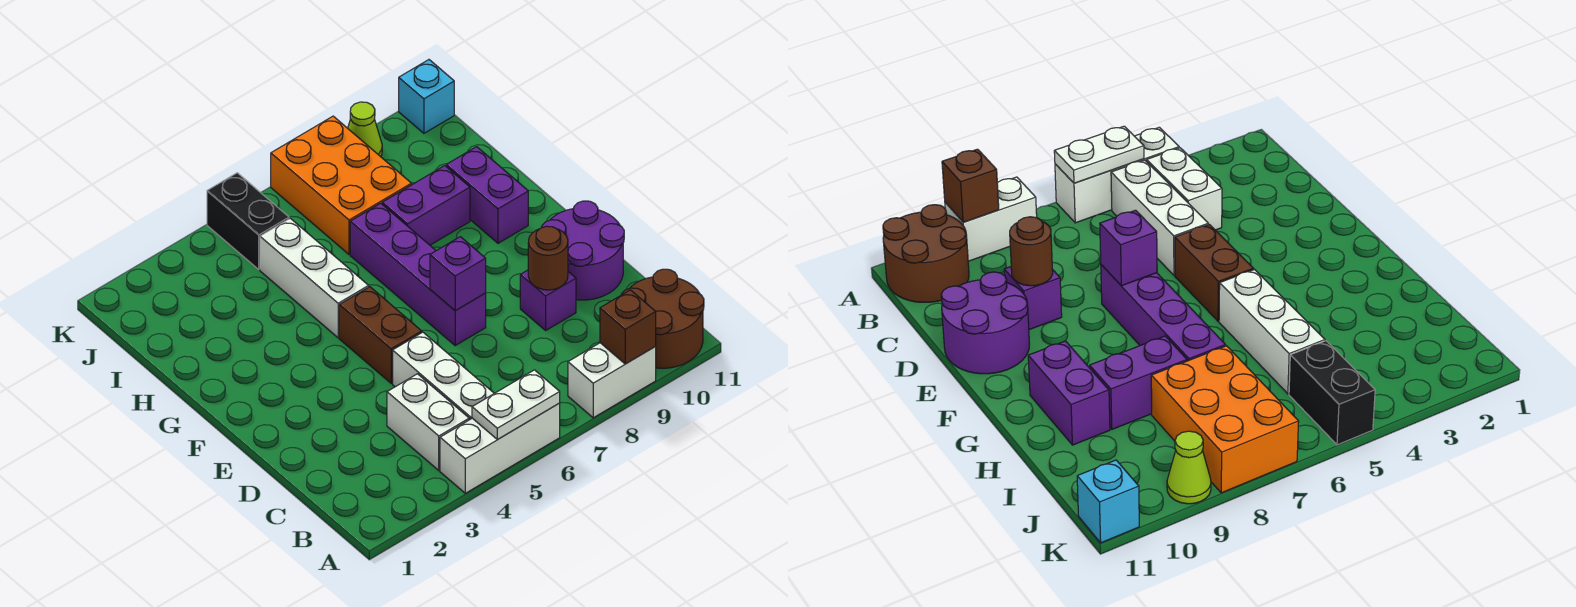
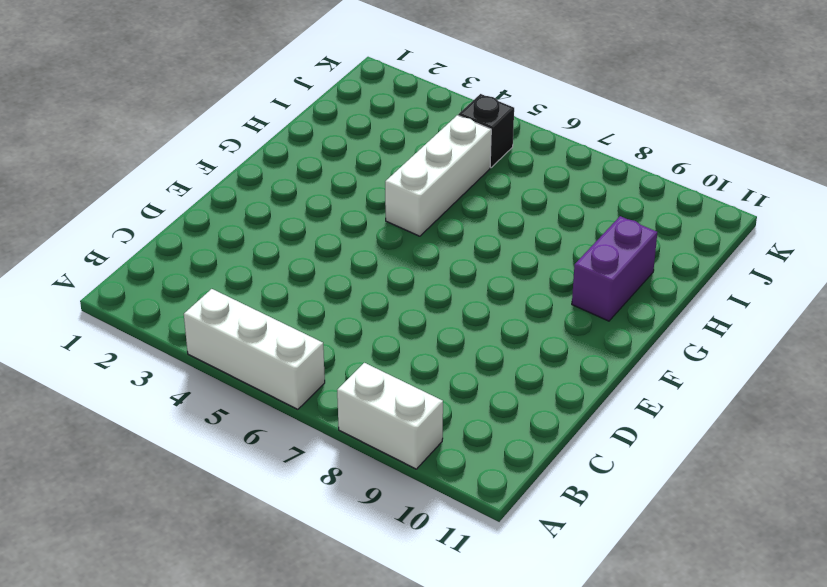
black brick J5 level 1 -> black brick J5:K5 level 1
none -> brown round brick A10:B11 level 1
none -> white brick B4:C4 level 1
none -> white brick B5:D5 level 1

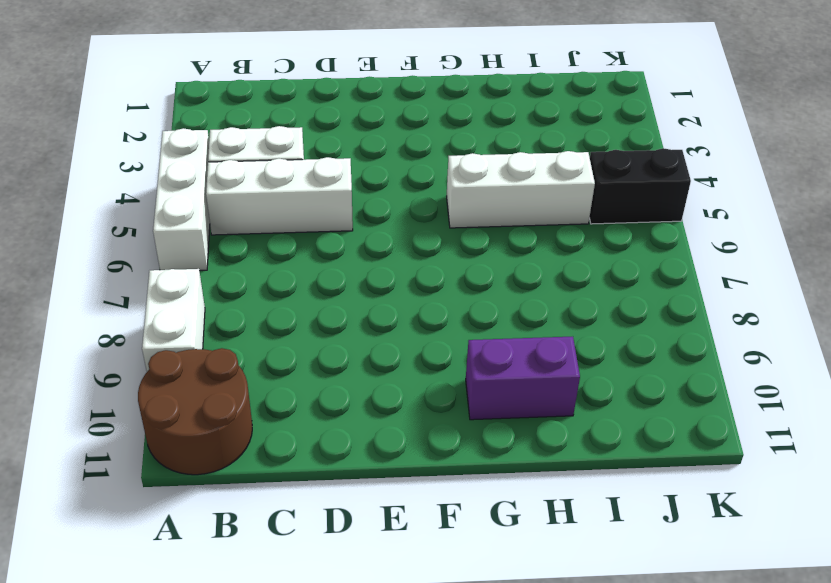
none -> purple brick D9 level 1
none -> purple round brick D10:E11 level 1
none -> brown brick E5:F5 level 1

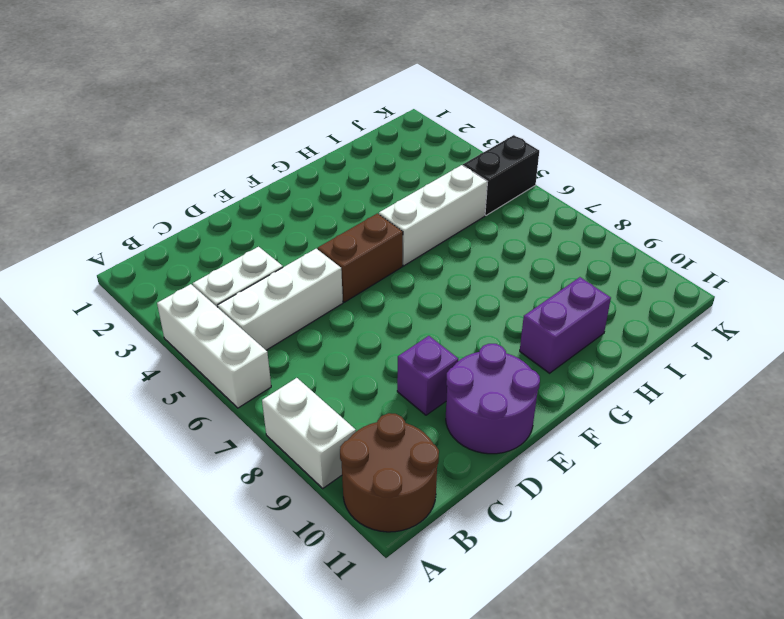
none -> purple brick E7:H7 level 1
none -> purple brick H8:H9 level 1
none -> orange brick I7:K8 level 1

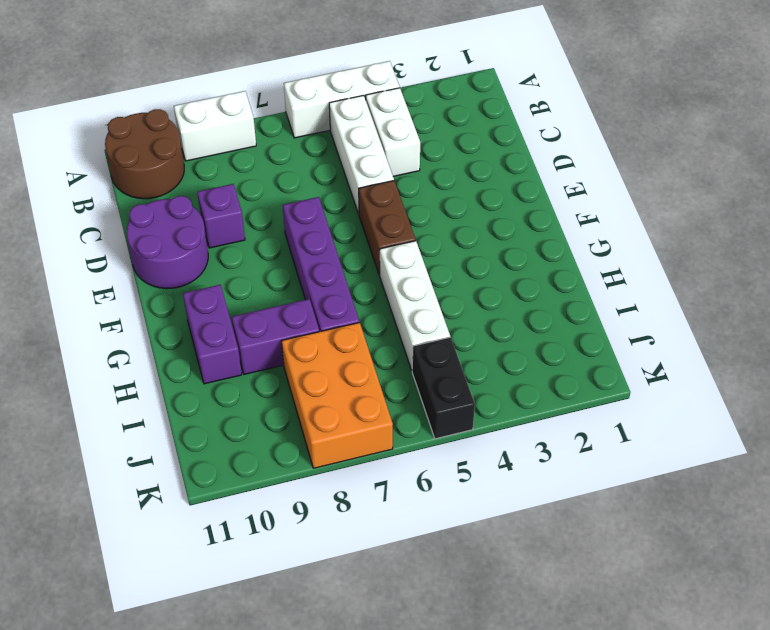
none -> lime cone K9 level 1
none -> cyan brick K11 level 1
none -> white plate A5:A6 level 2

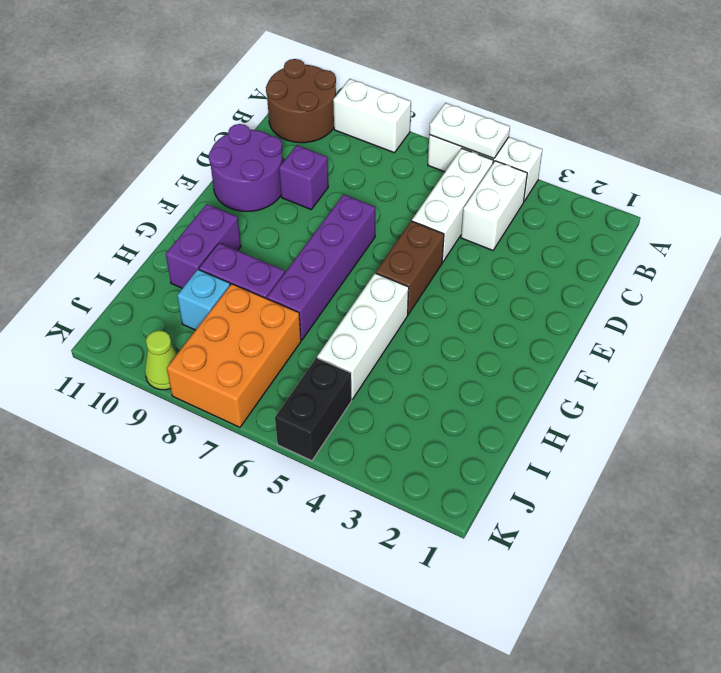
cyan brick I9 level 1 -> cyan brick K11 level 1
none -> brown brick A9 level 2
none -> brown round brick D9 level 2
none -> purple brick E7 level 2

